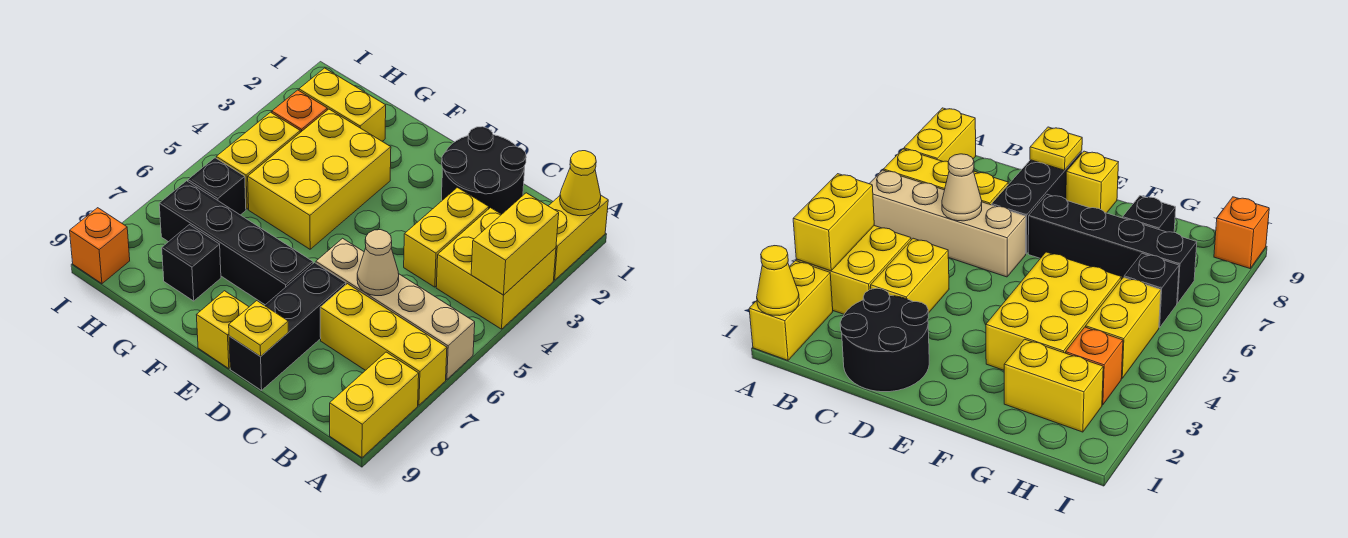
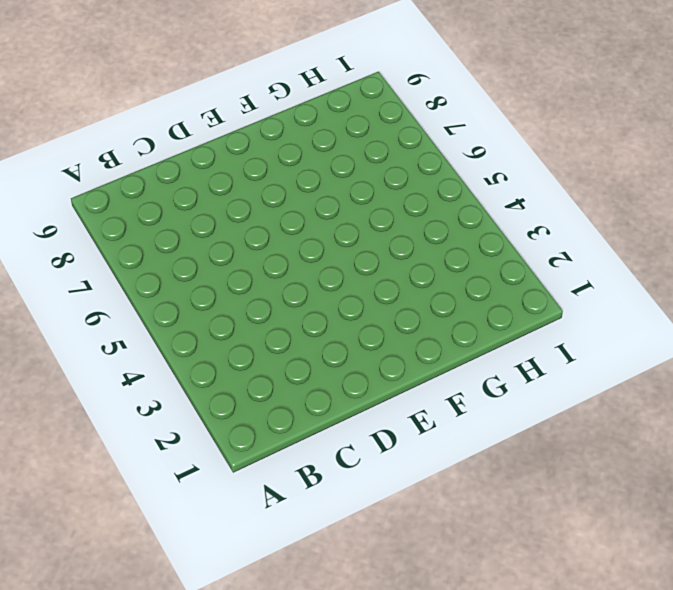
none -> yellow brick A1:A2 level 1
none -> yellow brick A3:B4 level 1
none -> tan brick A6:D6 level 1

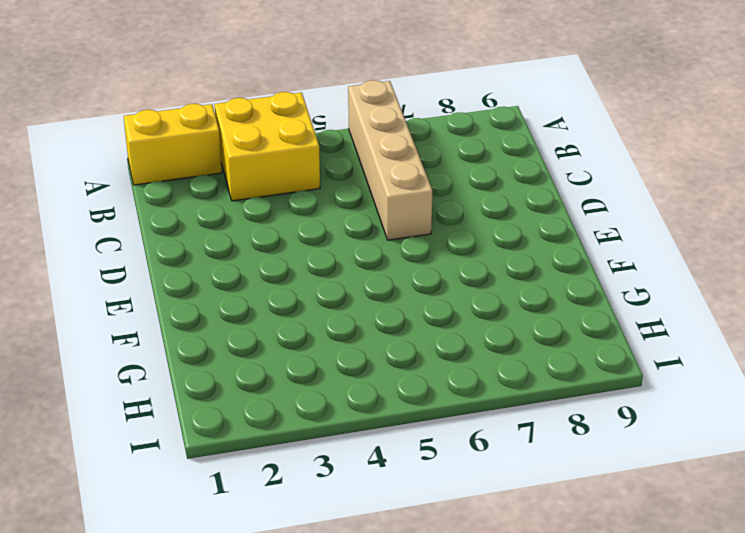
none -> yellow brick A7:C7 level 1
none -> yellow brick A8:A9 level 1
none -> black round brick C1:D2 level 1

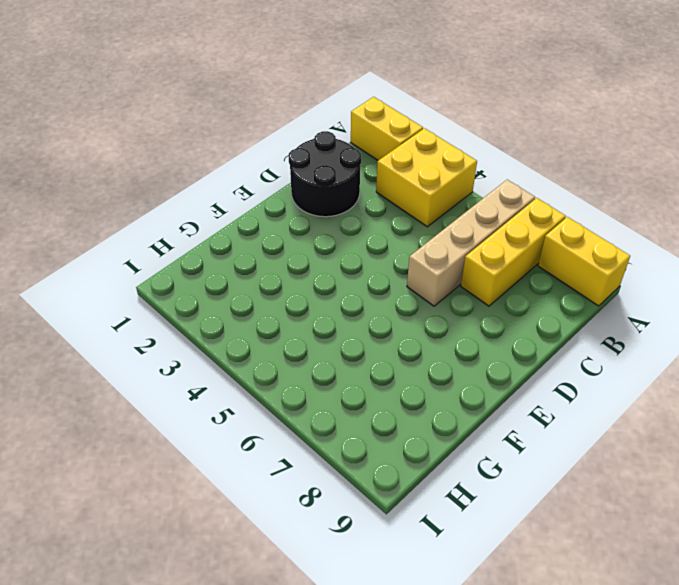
none -> yellow brick C3:C4 level 1
none -> black brick D7:D9 level 1
none -> black brick E7:H7 level 1

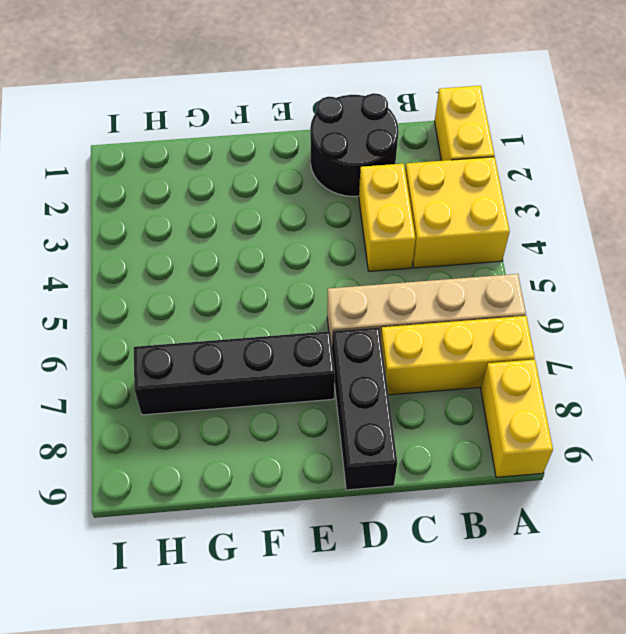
none -> yellow brick E9 level 1
none -> yellow brick F3:G5 level 1
none -> yellow brick G2:H2 level 1

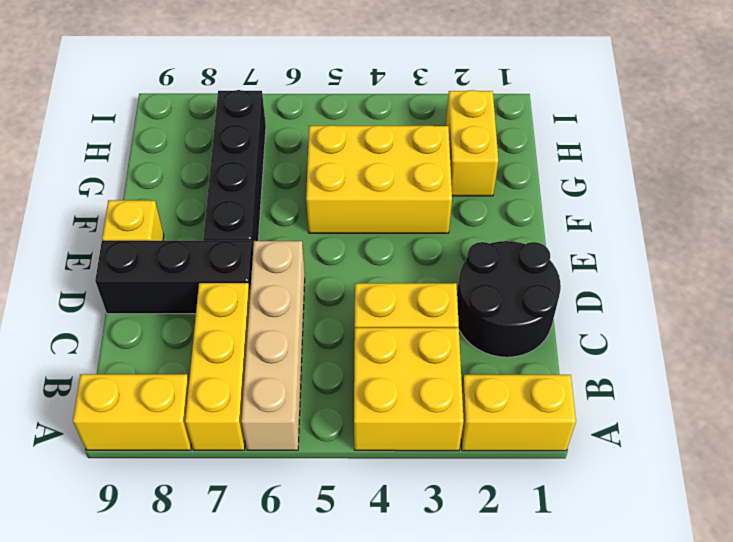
none -> black brick G8 level 1
none -> orange brick H3 level 1
none -> yellow brick H4:H5 level 1

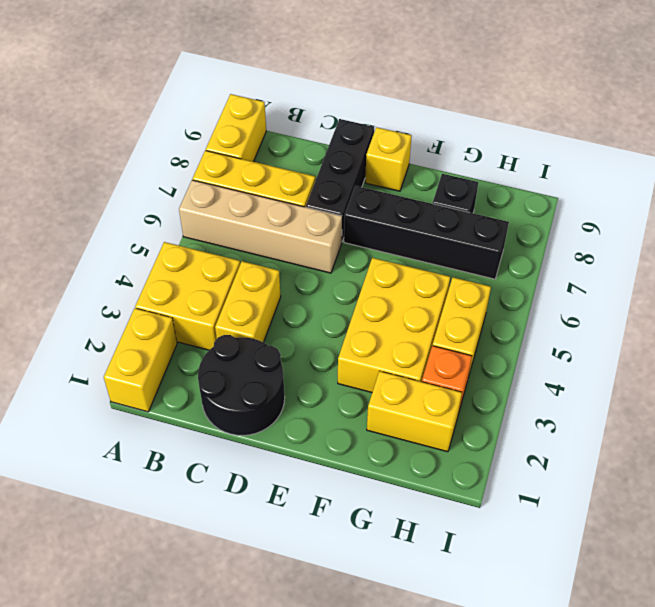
none -> black brick H6 level 1
none -> orange brick I9 level 1
none -> yellow cone A1 level 2

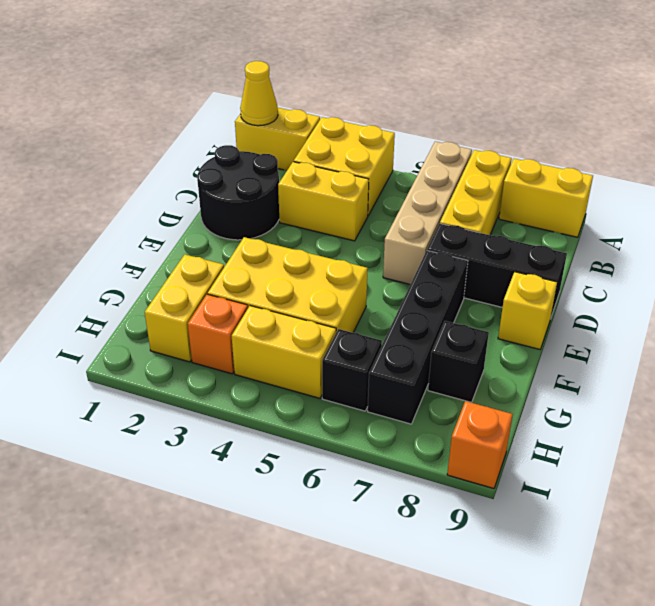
none -> yellow brick A3:A4 level 2
none -> tan cone C6 level 2
none -> yellow plate D9 level 2

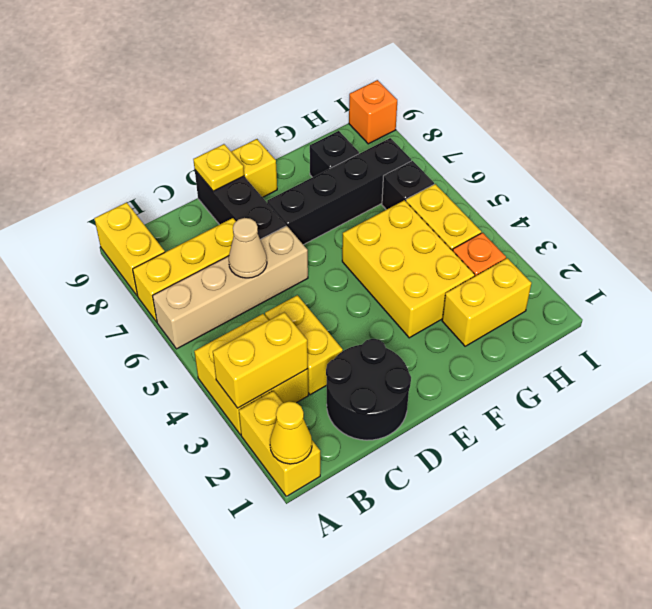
yellow brick A3:B3 level 2 -> yellow brick A3:A4 level 2

